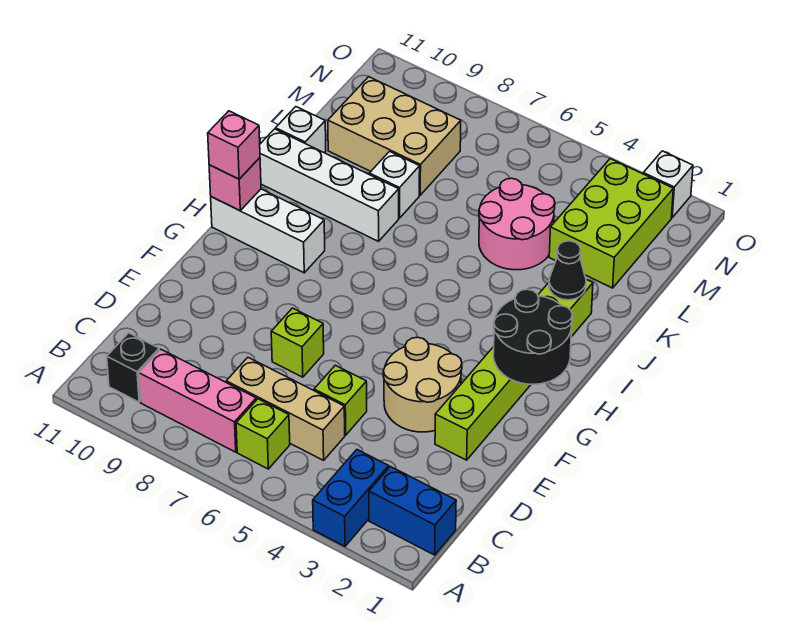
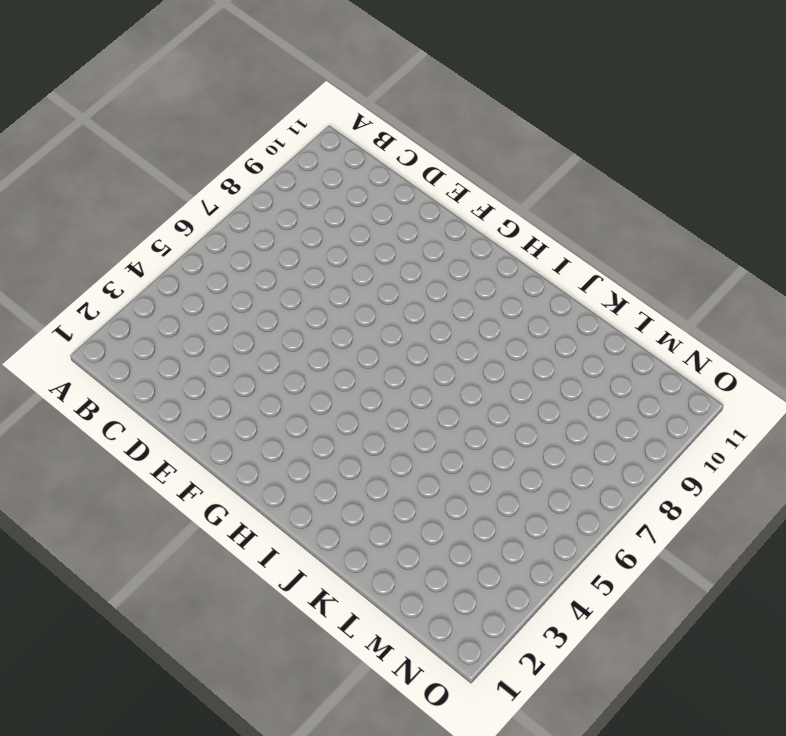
none -> blue brick A3:B3 level 1
none -> blue brick B1:B2 level 1
none -> lime brick B6 level 1

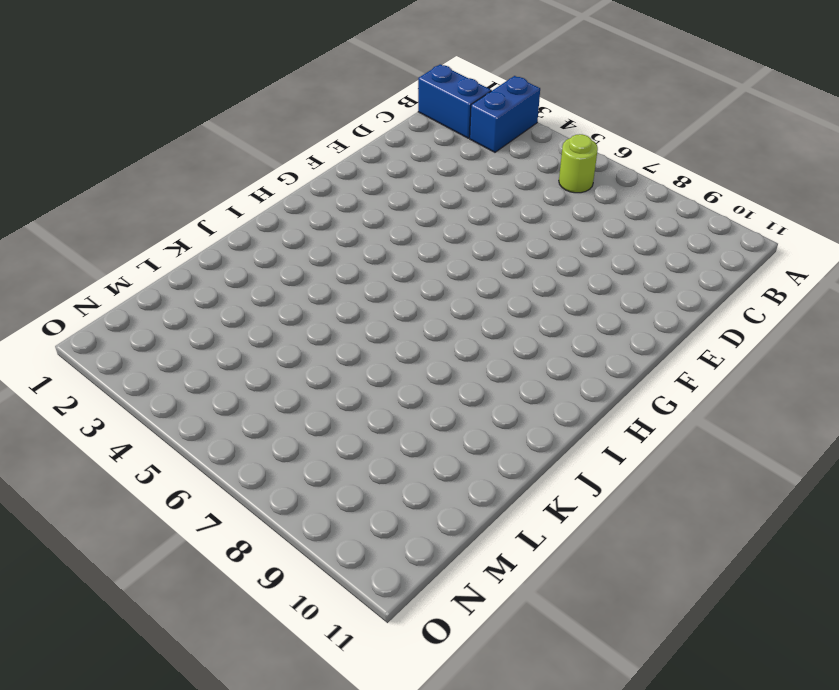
lime round brick B6 level 1 -> lime brick B6 level 1
none -> pink brick B7:B9 level 1
none -> black brick B10 level 1
none -> tan brick C5:C7 level 1

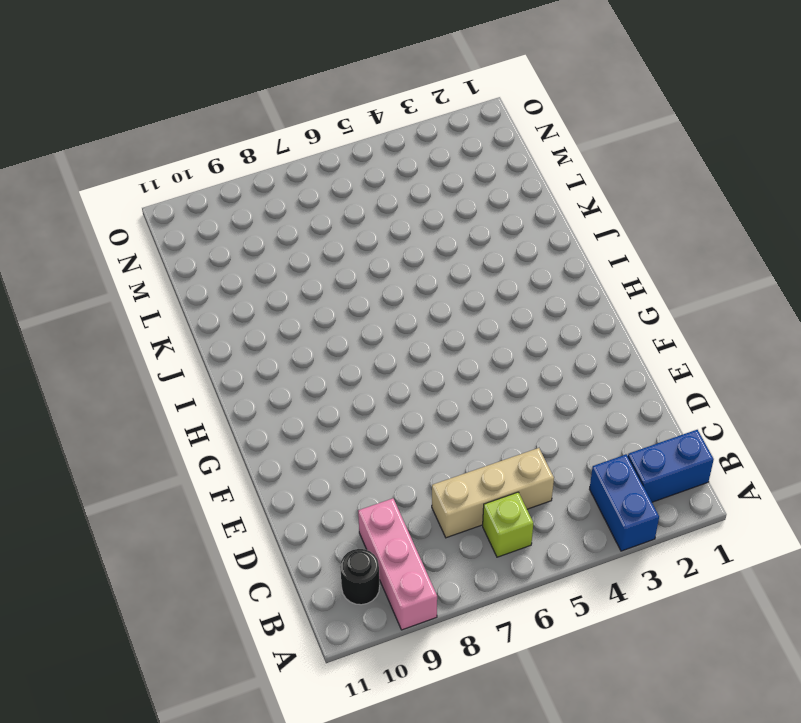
pink brick A9:C9 level 1 -> pink brick B7:B9 level 1
black round brick B10 level 1 -> black brick B10 level 1
none -> lime brick D5 level 1
none -> lime brick E2:J2 level 1
none -> tan round brick E3:F4 level 1

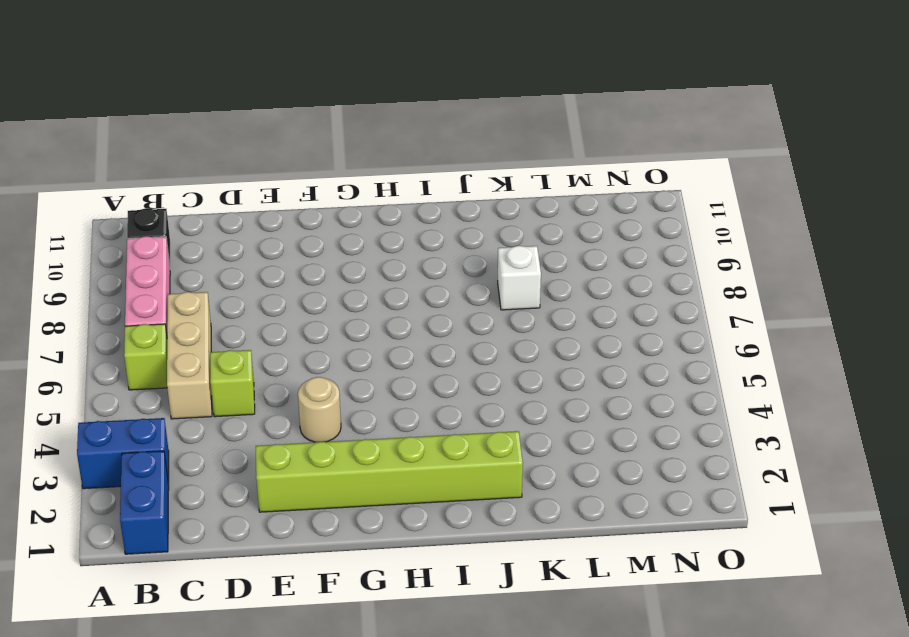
tan round brick F4 level 1 -> tan round brick E3:F4 level 1
none -> lime brick E7 level 1
none -> white brick H9:H11 level 1
none -> white brick J8:J11 level 1

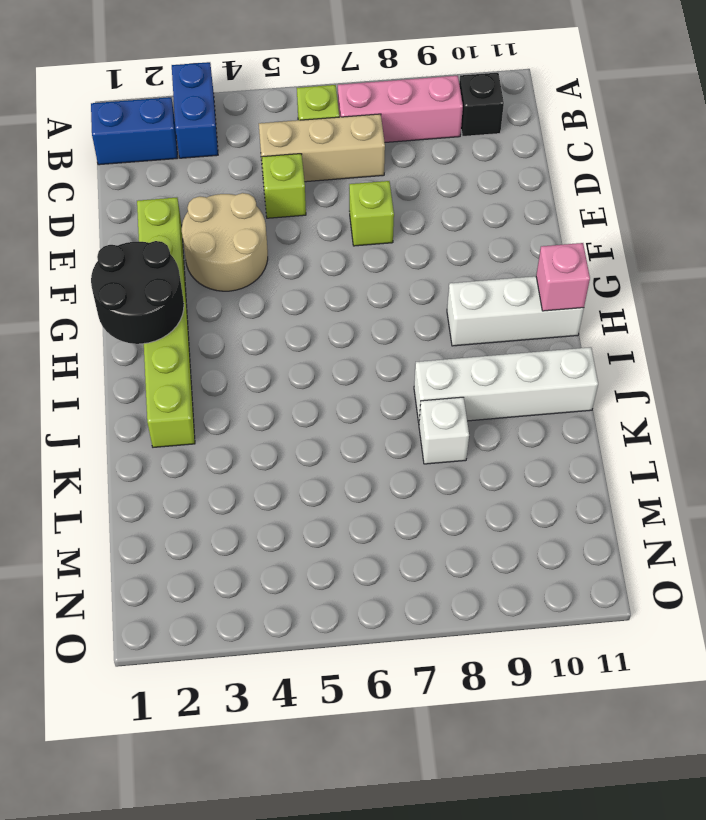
none -> pink round brick K4:L5 level 1
none -> white brick K11 level 1
none -> lime brick L2:N3 level 1

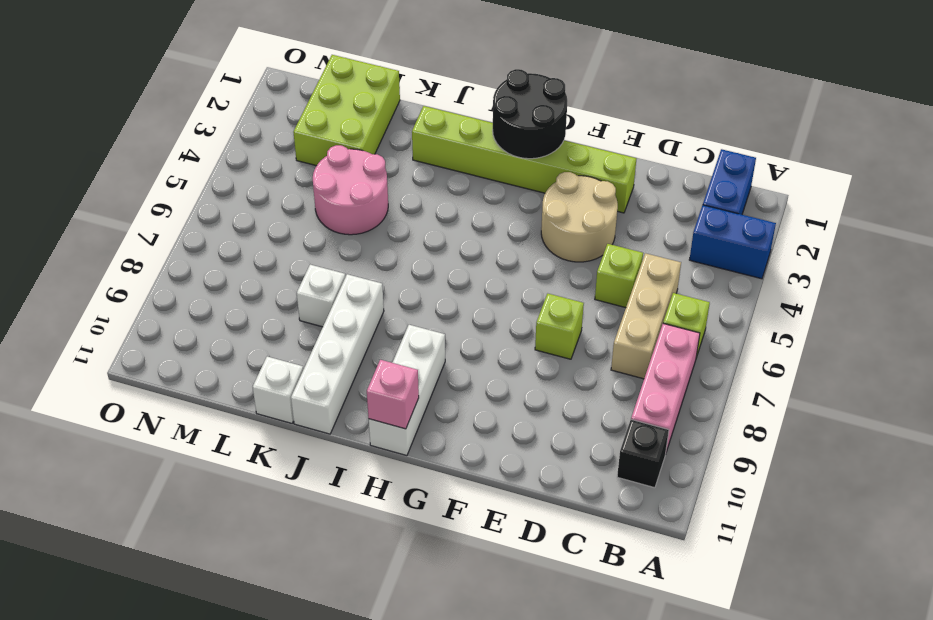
lime brick L1:M3 level 1 -> lime brick L2:N3 level 1
none -> tan brick L8:M10 level 1
none -> white brick O2 level 1
none -> black cone J2 level 2

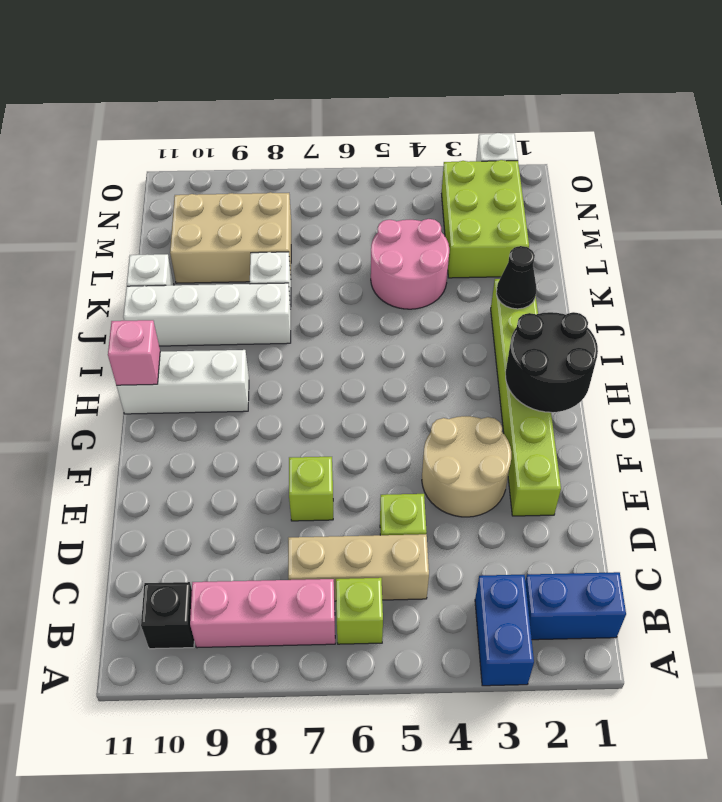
none -> pink brick H11 level 3

